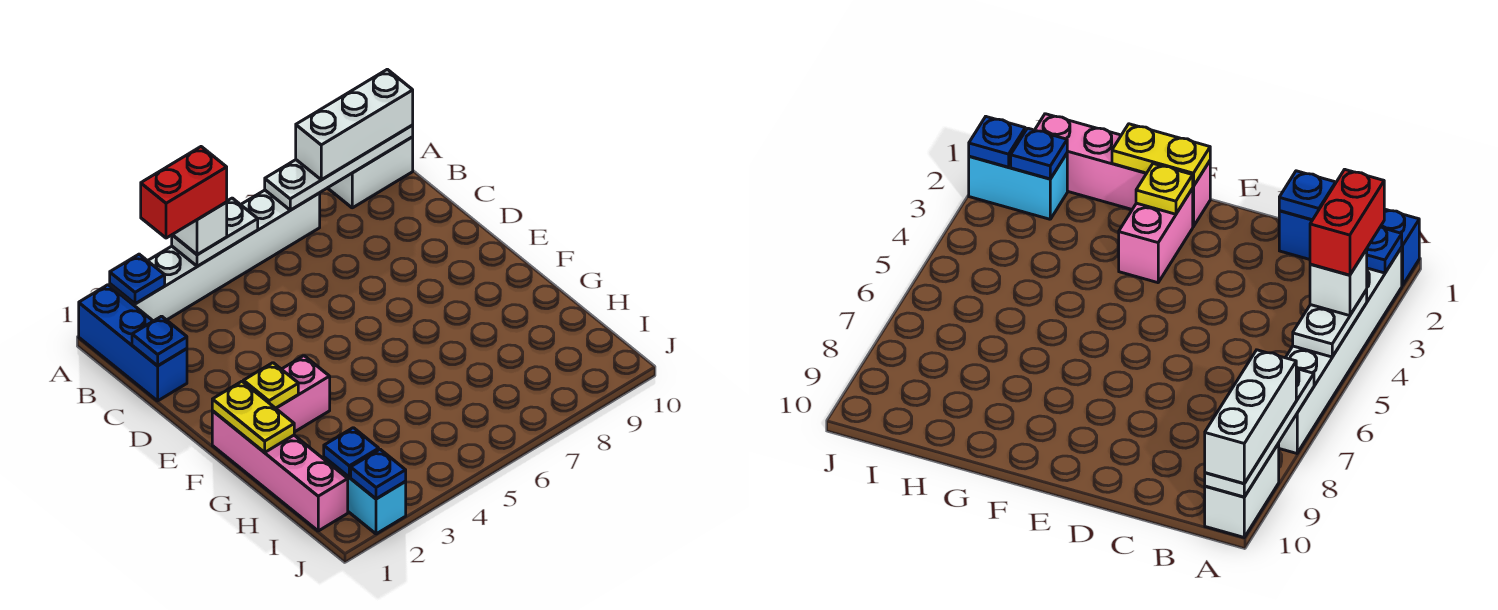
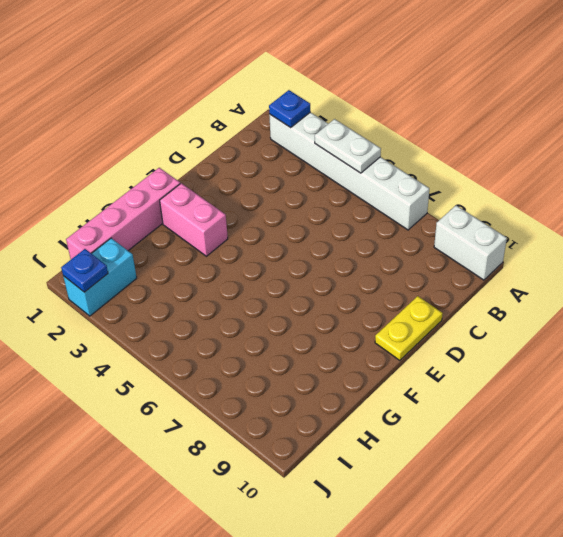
yellow plate D10:E10 level 1 -> yellow plate F1:G1 level 2
none -> blue brick A1:C1 level 1
none -> white plate A7:A10 level 2
none -> blue plate C1 level 2

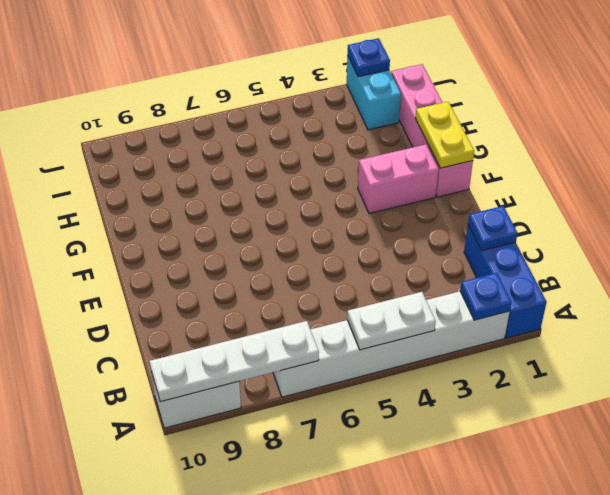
none -> yellow plate F2 level 2
none -> blue plate I2 level 2
none -> white brick A4 level 3

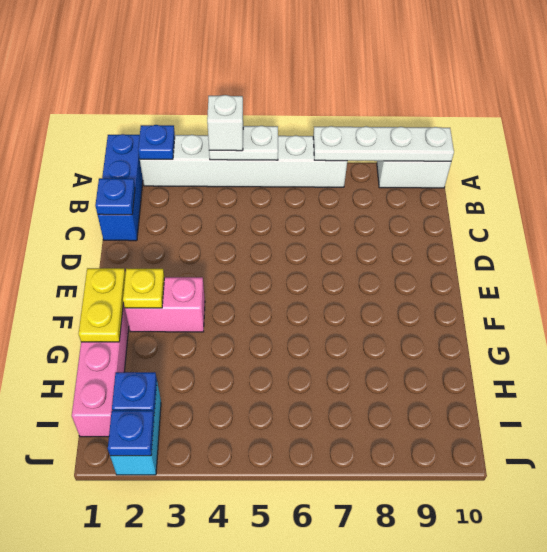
none -> white brick A8:A10 level 3
none -> red brick A3:A4 level 4

